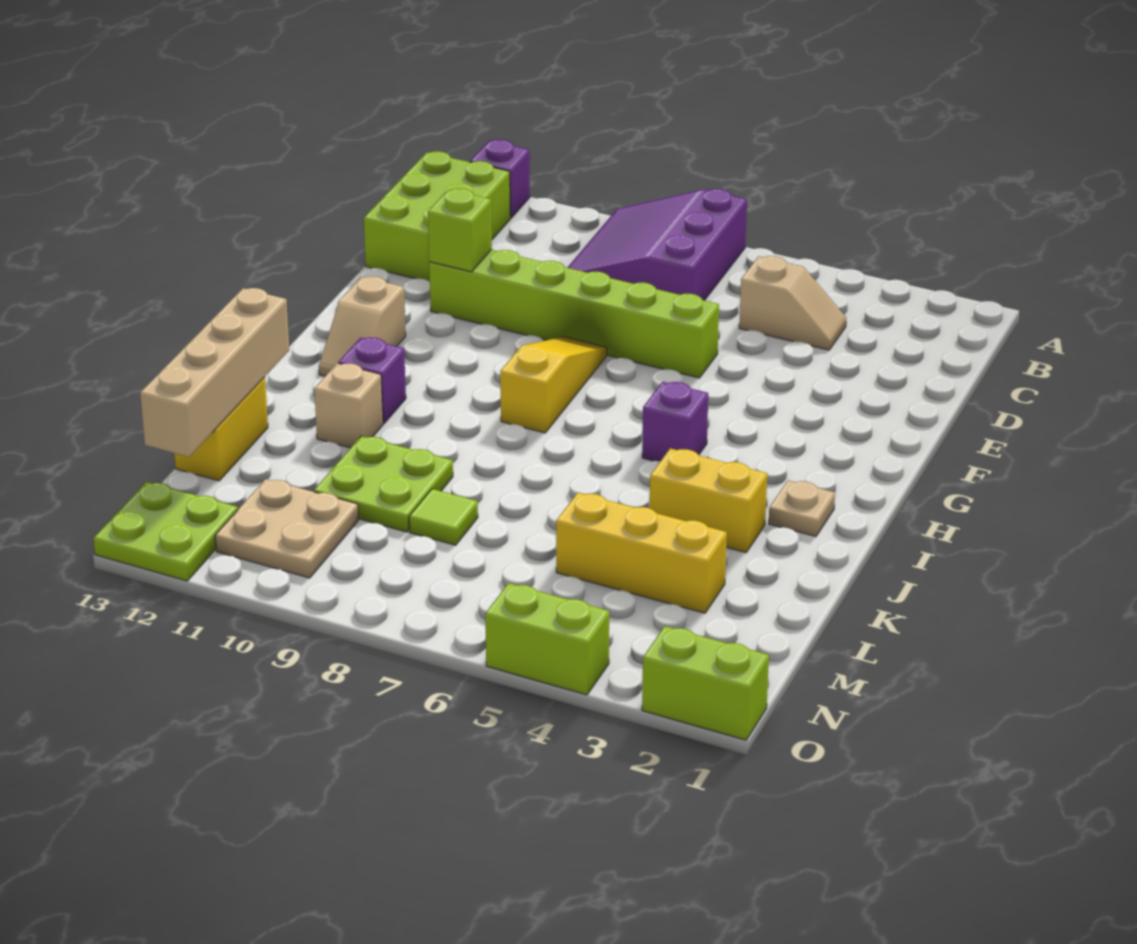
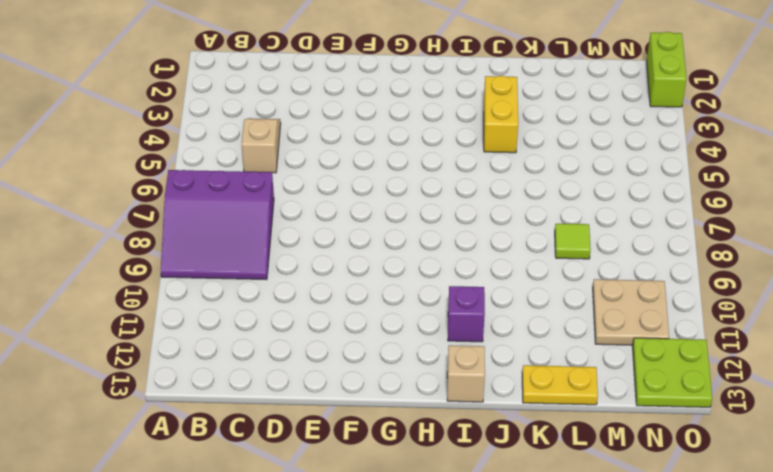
tan brick I13 level 1 -> tan brick J11 level 1
yellow plate K13:L13 level 1 -> yellow brick K13:L13 level 1
none -> purple brick A12 level 1
none -> lime brick B12:D13 level 1
none -> lime brick E6:E11 level 1

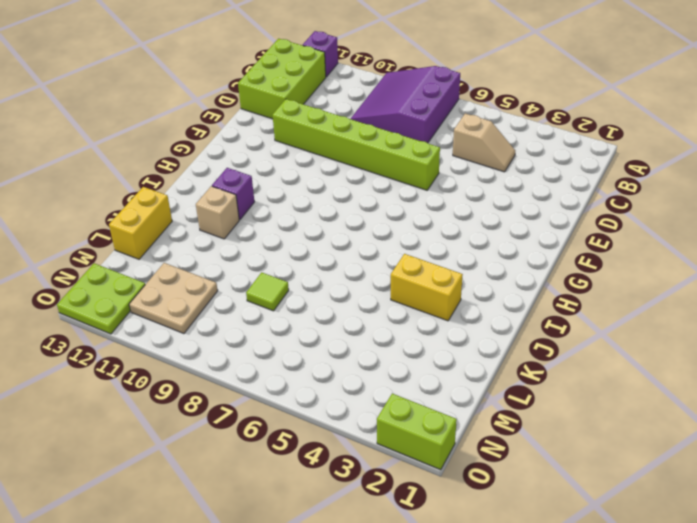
none -> yellow slope F8:H8 level 1 top H
none -> tan slope G12:H12 level 1 top G
none -> purple brick H5 level 1

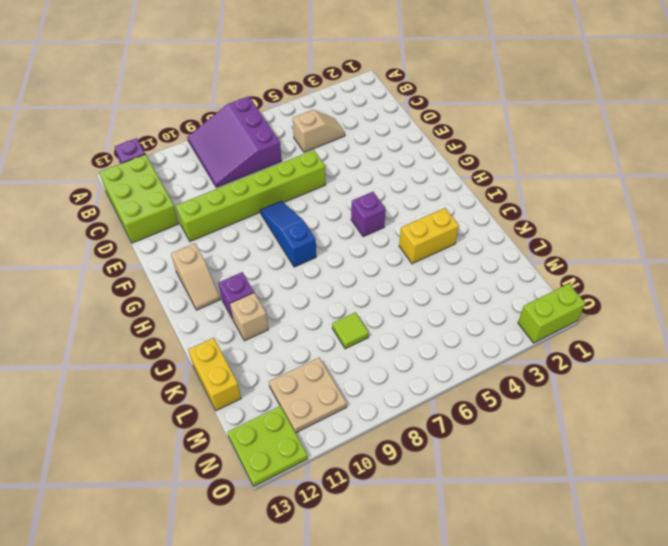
blue slope F8:H8 level 1 top H -> yellow slope F8:H8 level 1 top H
none -> tan plate I2 level 1
none -> lime plate K9:L10 level 1
none -> yellow brick L3:L5 level 1

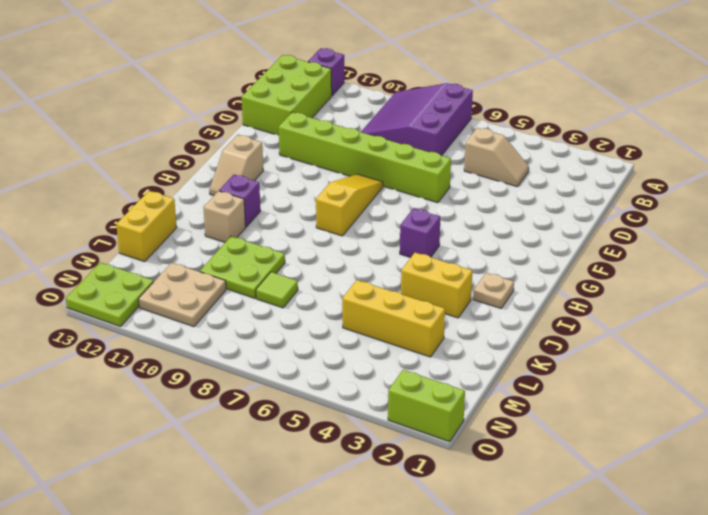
none -> lime brick O4:O5 level 1
none -> lime brick E11 level 2
none -> tan brick J13:M13 level 2

